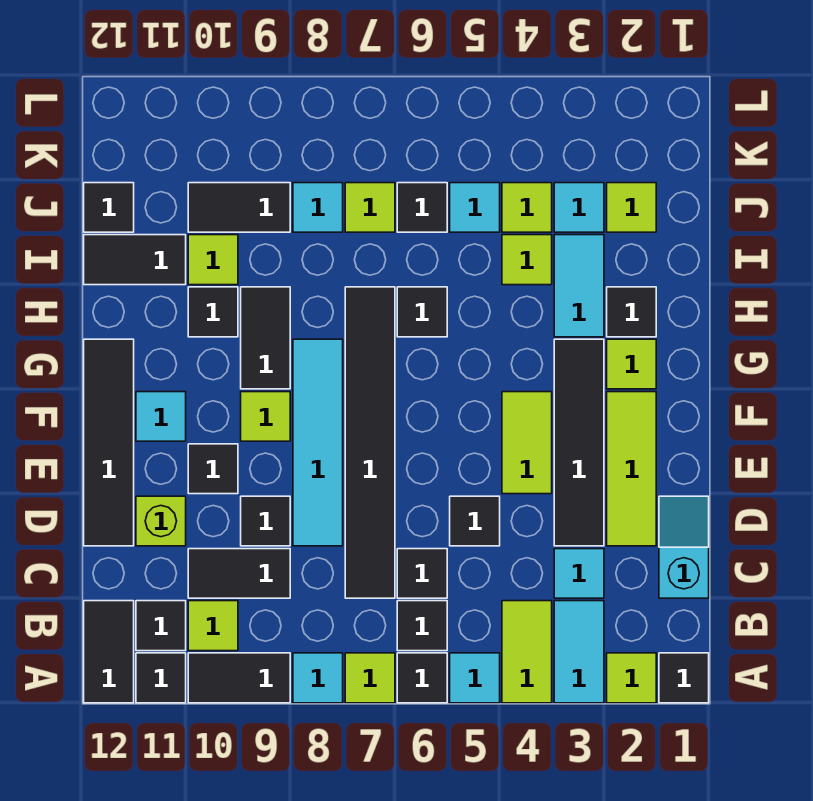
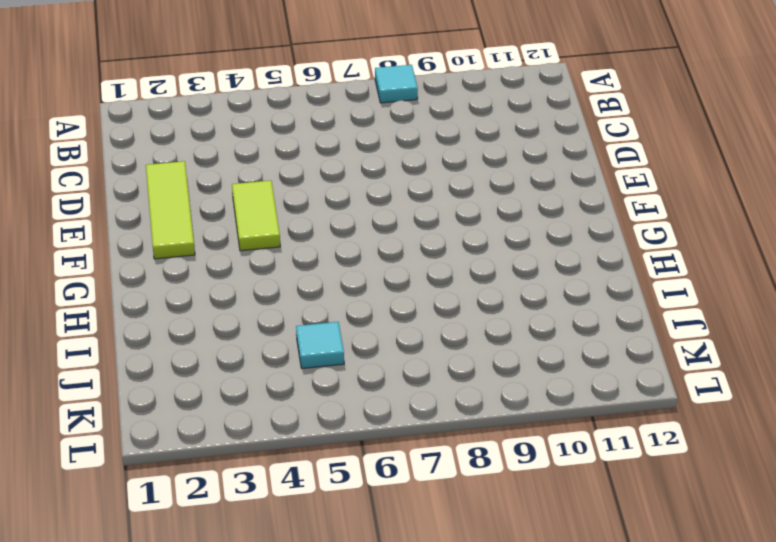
none -> black tile A1 level 1
none -> lime tile A2 level 1
none -> cyan tile A3:B3 level 1
none -> lime tile A4:B4 level 1

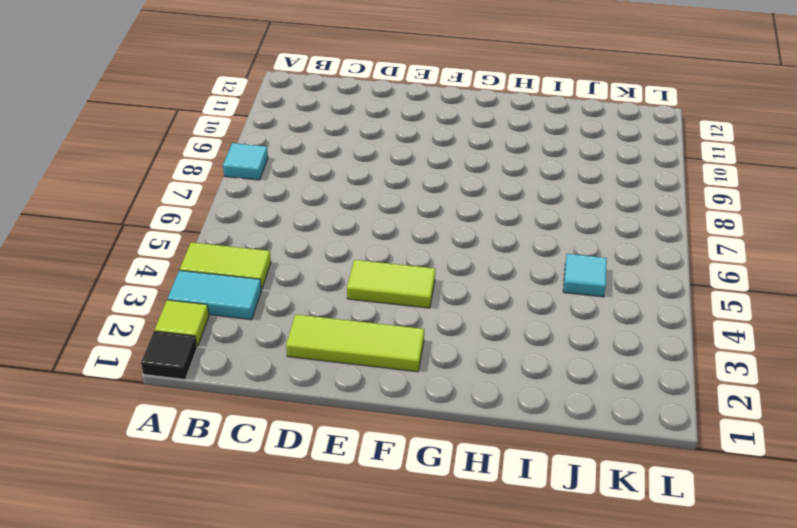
none -> cyan tile A5 level 1
none -> black tile A6 level 1
none -> lime tile A7 level 1
none -> black tile A9:A10 level 1

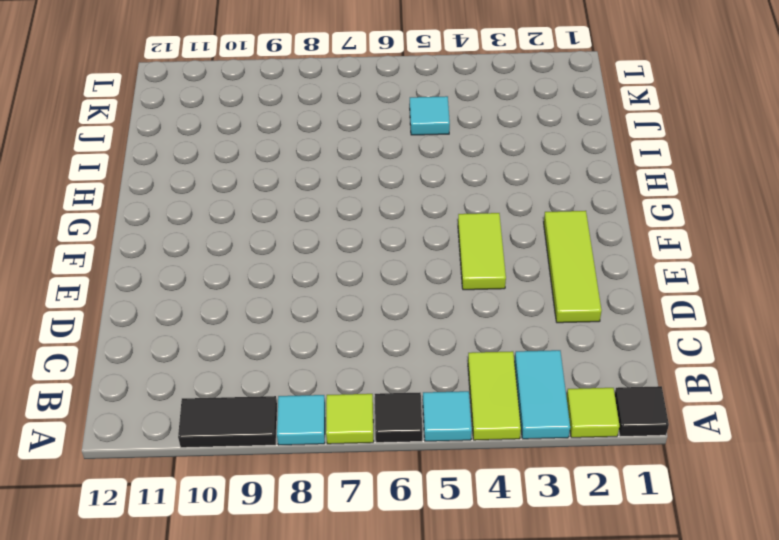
none -> black tile A11 level 1
none -> black tile A12:B12 level 1
none -> black tile B6 level 1
none -> lime tile B10 level 1

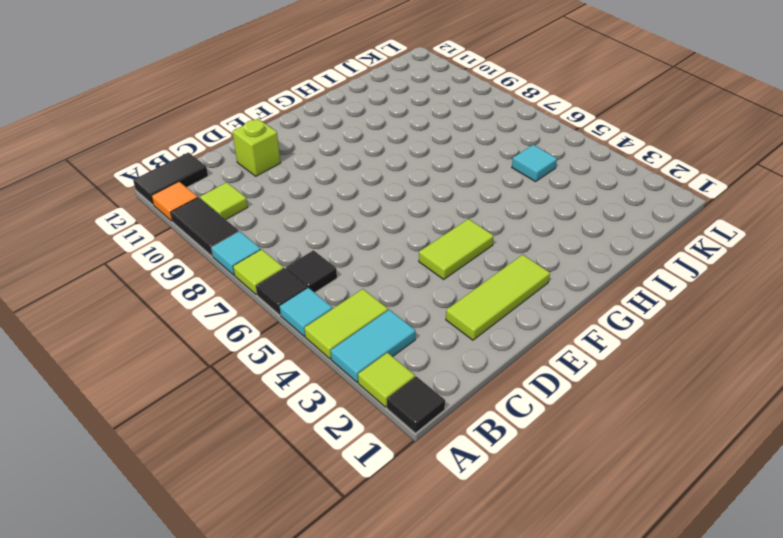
orange tile A11 level 1 -> black tile A11 level 1
none -> black tile B11 level 1
none -> cyan slope C1:D1 level 1 top C
none -> cyan tile C3 level 1
none -> black tile C6 level 1

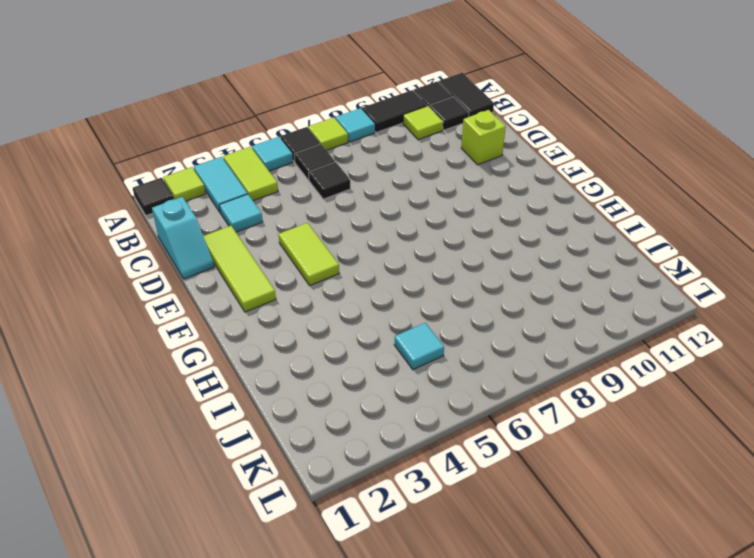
none -> black tile C7:H7 level 1
none -> black tile C9:C10 level 1
none -> black tile D3:G3 level 1
none -> black tile D5 level 1

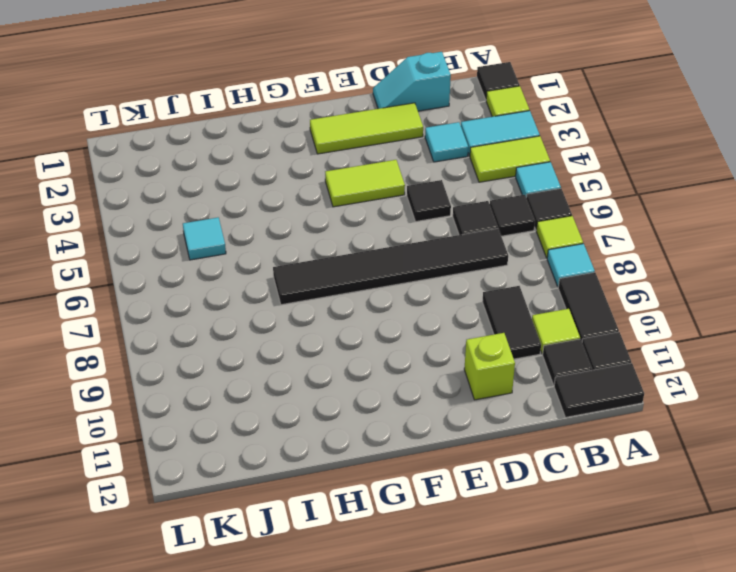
none -> black tile D3:G3 level 1
none -> cyan tile D8:G8 level 1
none -> black tile D9 level 1
none -> black tile D12:G12 level 1

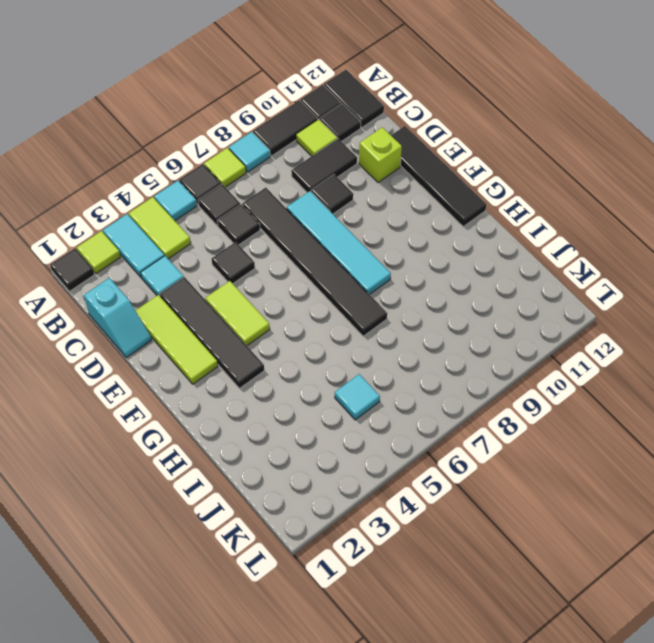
none -> black tile E10 level 1
none -> lime tile F9 level 1
none -> cyan tile F11 level 1
none -> lime tile G2 level 1

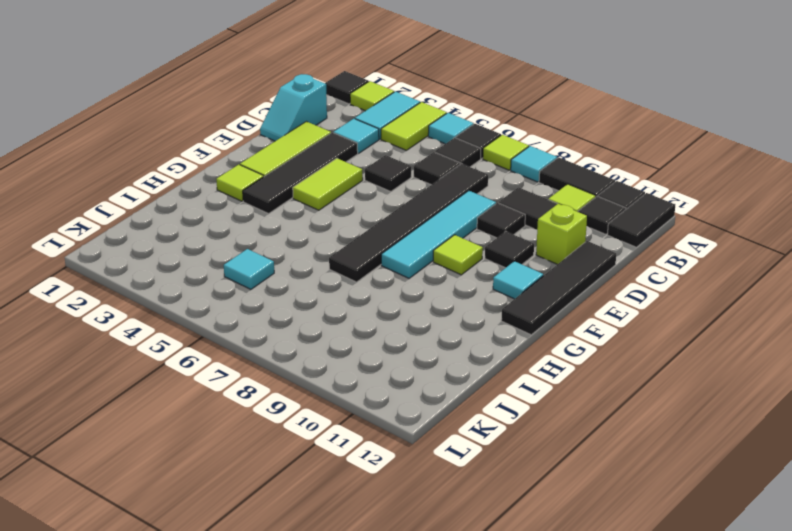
none -> black tile G9:H9 level 1
none -> black tile H2 level 1
none -> cyan tile H3:I3 level 1
none -> black tile H6 level 1

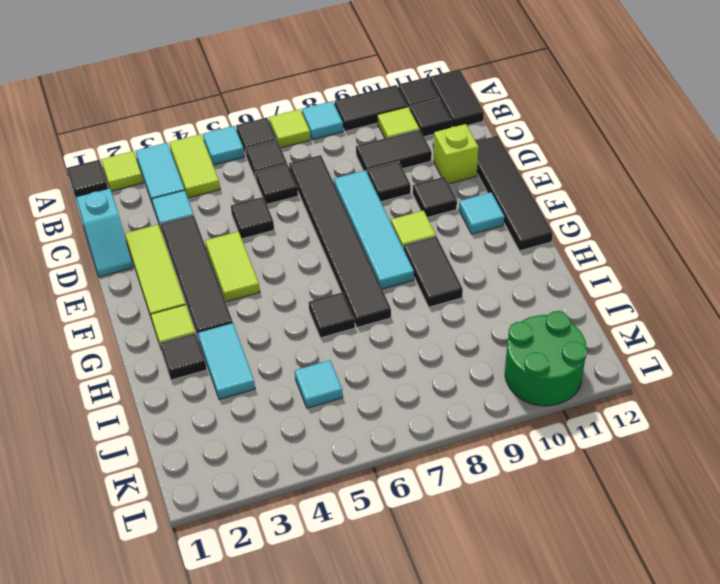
green round brick K10:L11 level 1 -> none
none -> black tile H10 level 1
none -> lime tile I4 level 1
none -> lime tile I10 level 1
none -> black tile I11:I12 level 1

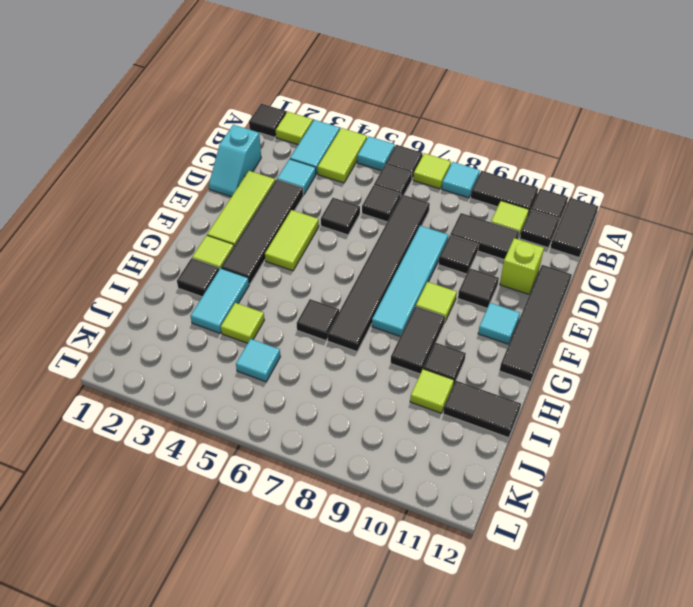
none -> lime tile J2 level 1
none -> cyan tile J3 level 1
none -> lime tile J4 level 1
none -> black tile J6 level 1

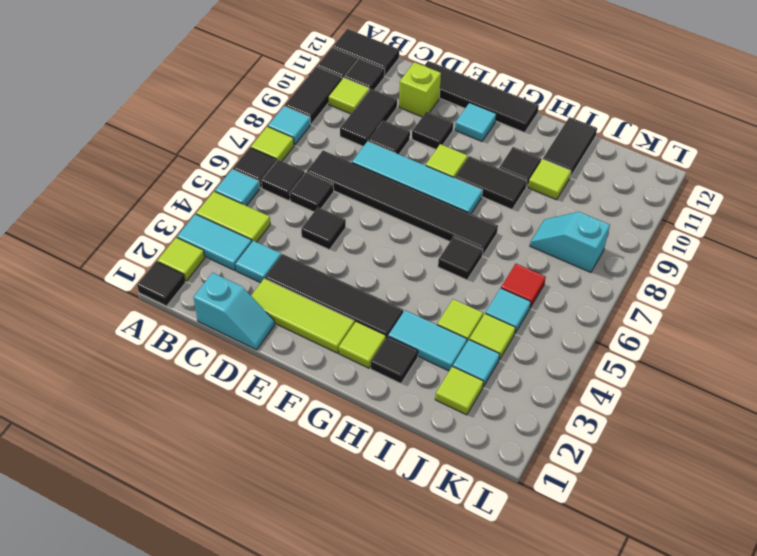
red tile J6 level 1 -> black tile J6 level 1
cyan slope J8:K8 level 1 top K -> cyan tile J8 level 1
none -> lime tile E4:F4 level 1
none -> lime tile J7 level 1
none -> black tile J9:J10 level 1
none -> black tile J12 level 1

